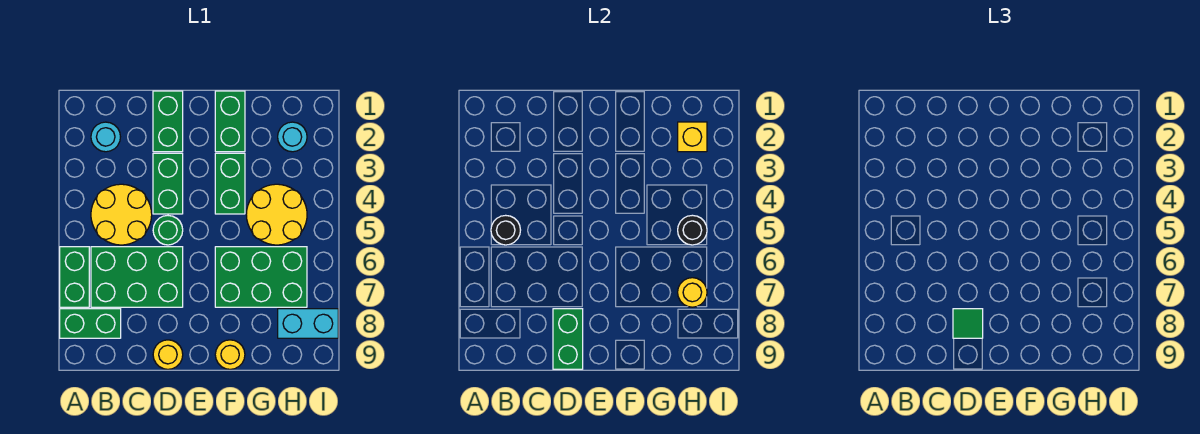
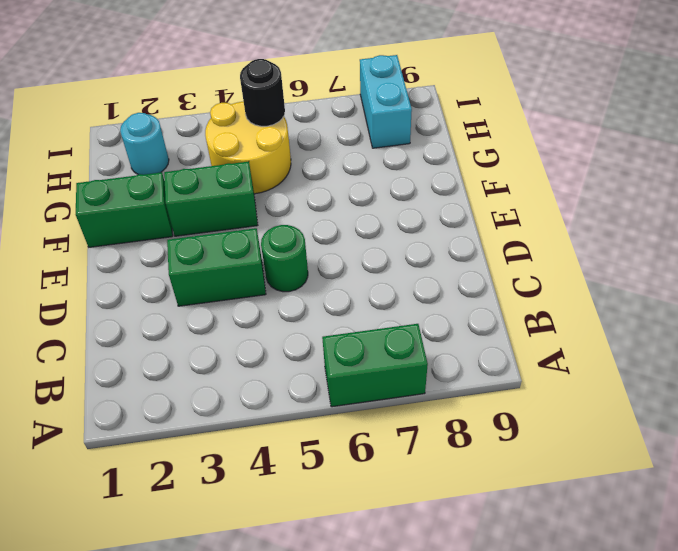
none -> green brick A8:B8 level 1
none -> cyan round brick B2 level 1
none -> yellow round brick B4:C5 level 1

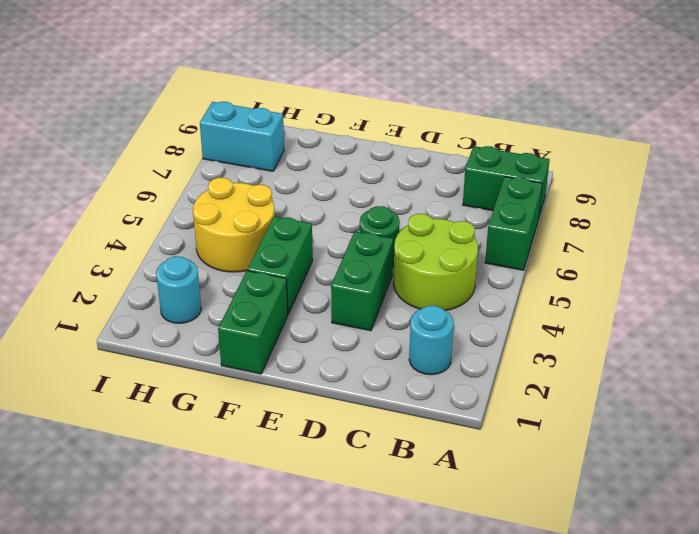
lime round brick B4:C5 level 1 -> yellow round brick B4:C5 level 1
none -> green brick B6:D7 level 1
none -> green brick D1:D2 level 1
none -> yellow round brick D9 level 1

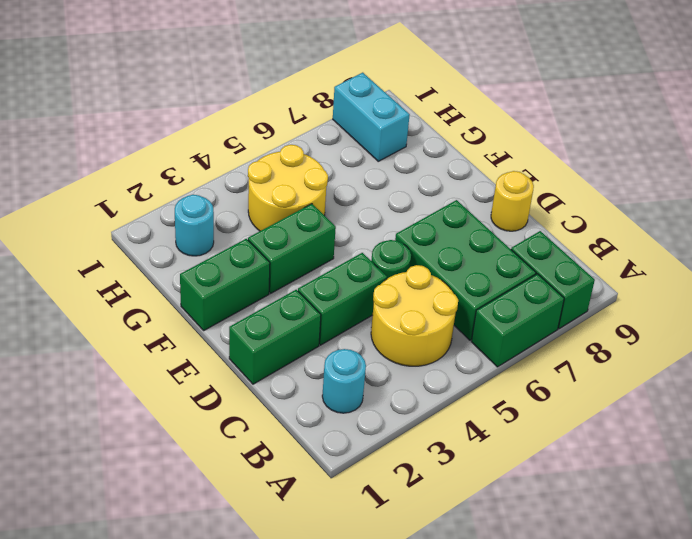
none -> green brick F6:H7 level 1
none -> yellow round brick F9 level 1
none -> black round brick B5 level 2

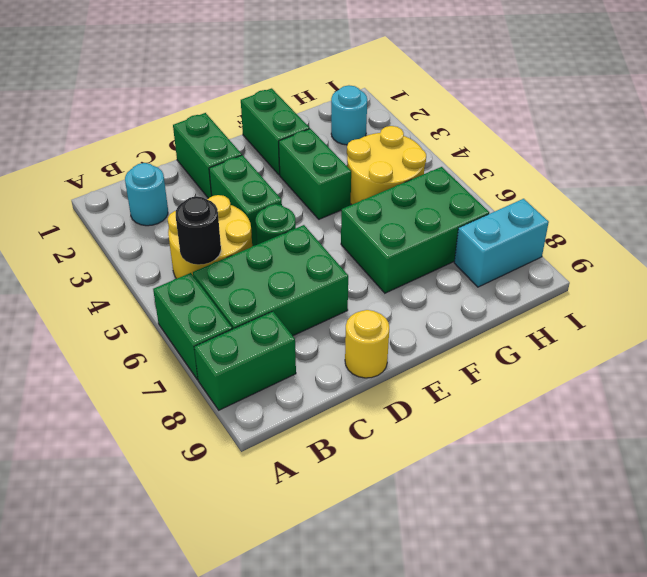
none -> yellow round brick F9 level 1
none -> green brick D8:D9 level 2
none -> yellow brick H2 level 2

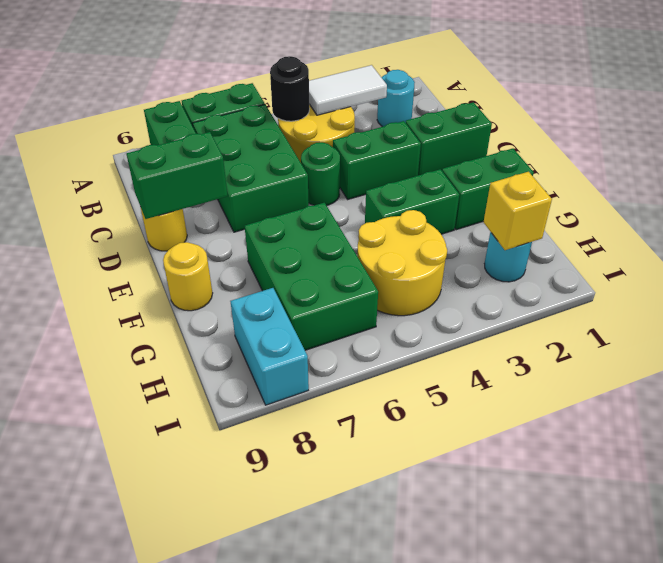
white tile B3:B4 level 2 -> none
none -> black round brick H5 level 2
none -> yellow round brick H7 level 2
none -> green tile D8 level 3

